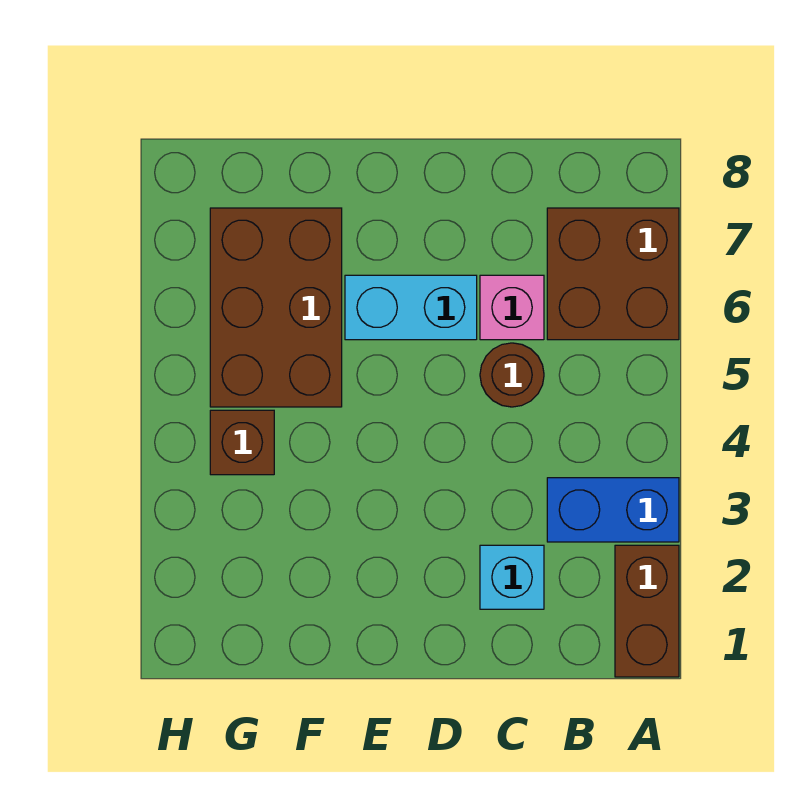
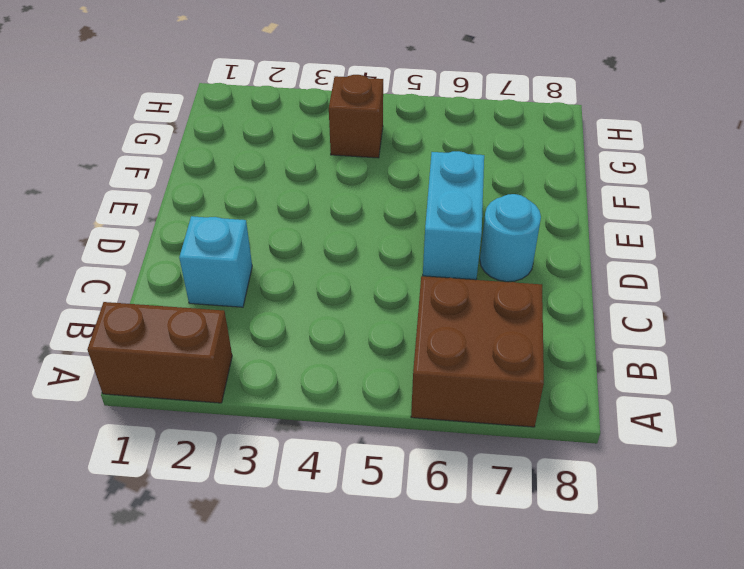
cyan round brick D7 level 1 -> none
none -> blue brick A3:B3 level 1
none -> brown round brick C5 level 1

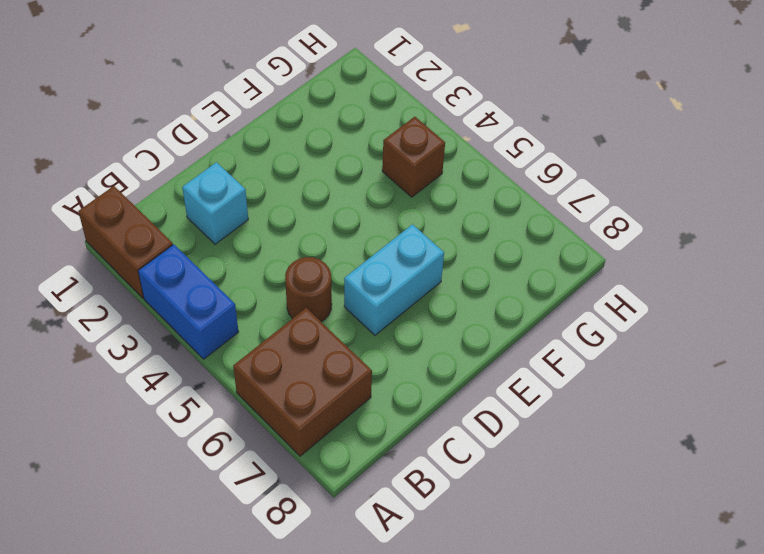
blue brick A3:A4 level 1 -> blue brick A3:B3 level 1
none -> pink brick C6 level 1
none -> brown brick F5:G7 level 1

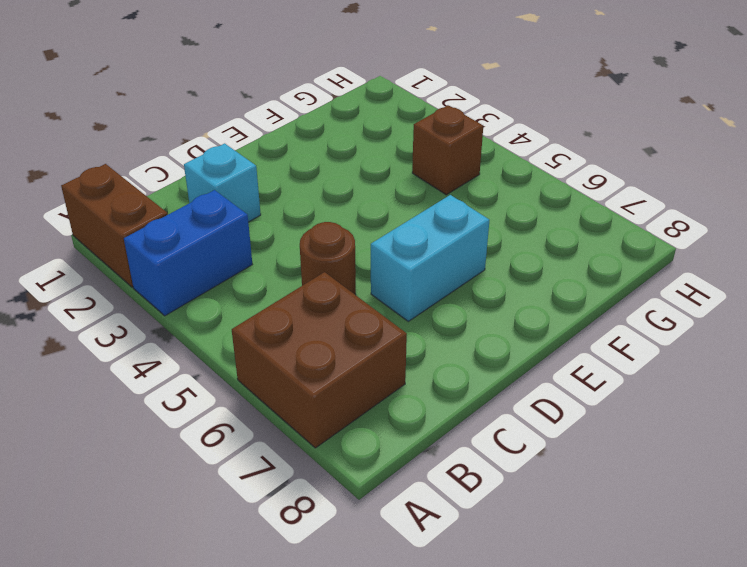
none -> pink brick C6 level 1
none -> brown brick F5:G7 level 1

